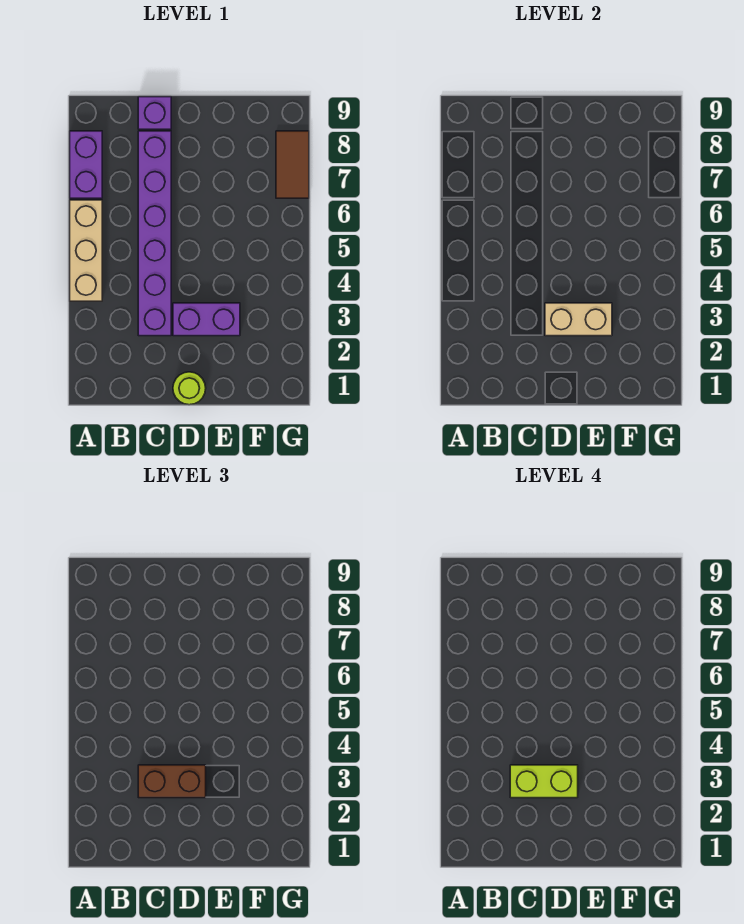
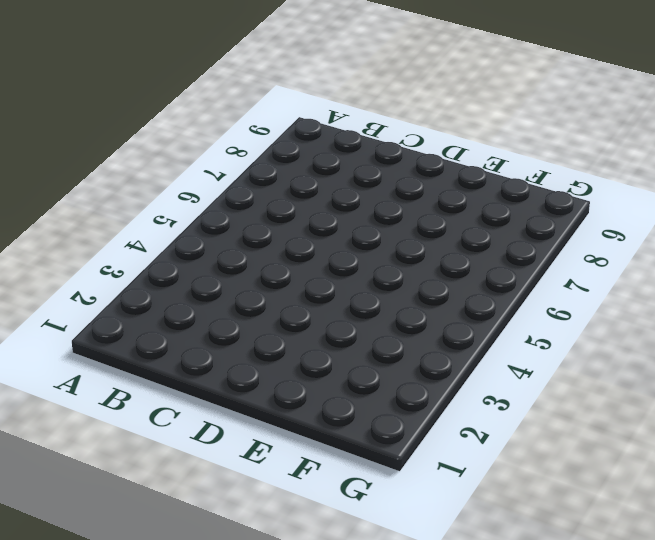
none -> tan brick A4:A6 level 1
none -> purple brick A7:A8 level 1

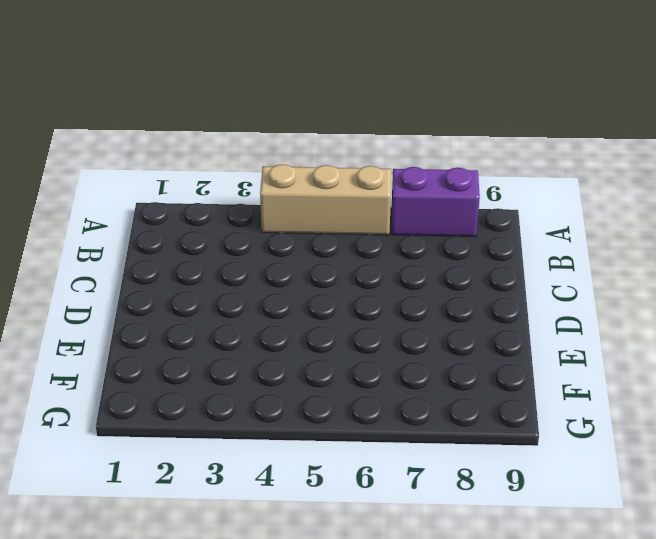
none -> purple brick C3:C8 level 1
none -> purple brick C9 level 1

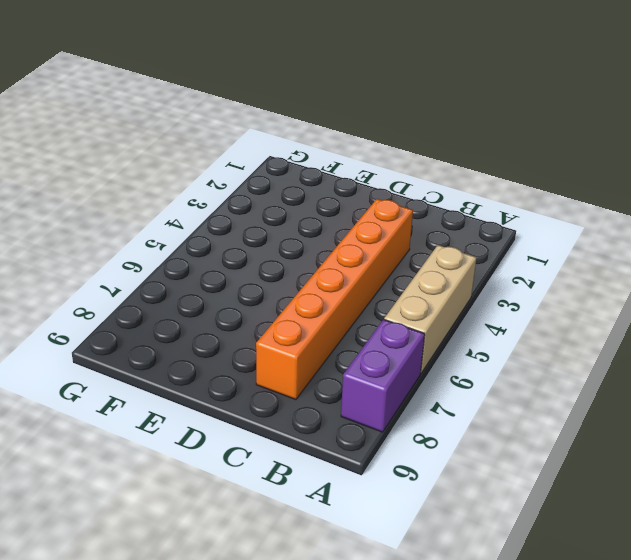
orange brick C3:C8 level 1 -> purple brick C3:C8 level 1
none -> purple brick C9 level 1
none -> lime round brick D1 level 1

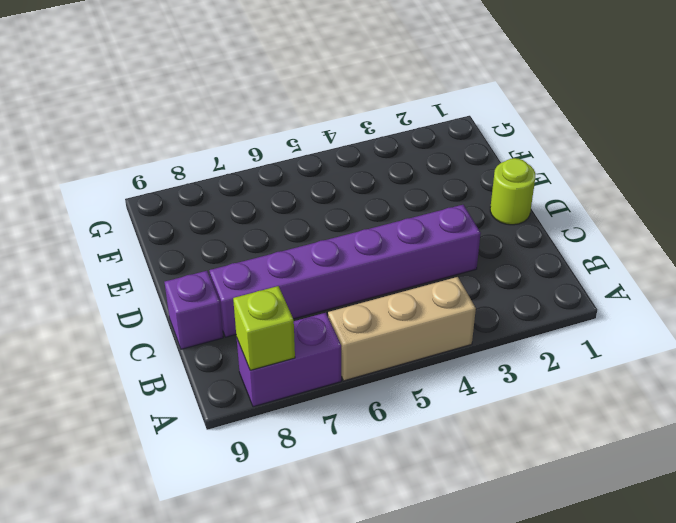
lime brick A8 level 2 -> none
none -> purple brick D3:E3 level 1
none -> brown tile G7:G8 level 1

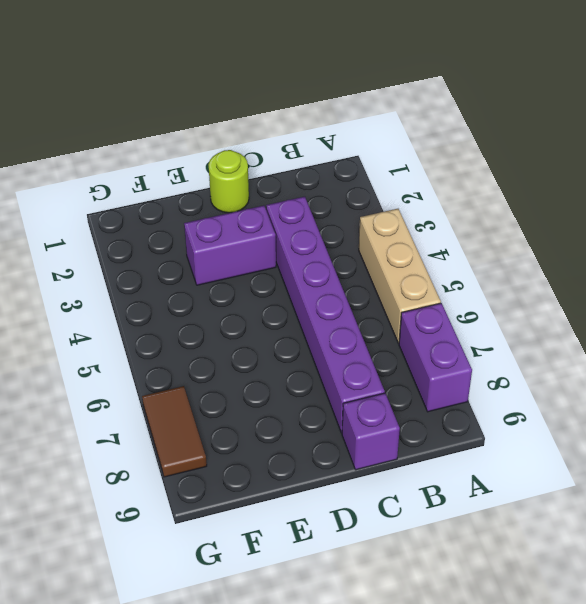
none -> tan brick D3:E3 level 2
none -> brown brick C3:D3 level 3

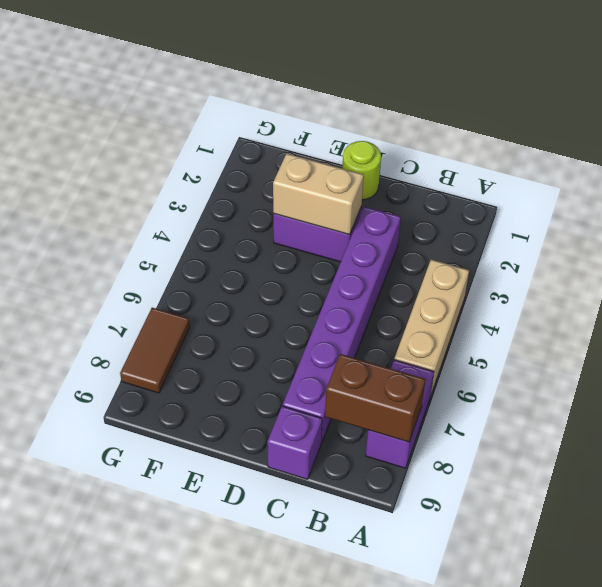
brown brick A8:B8 level 2 -> brown brick C3:D3 level 3
none -> lime brick C3:D3 level 4

